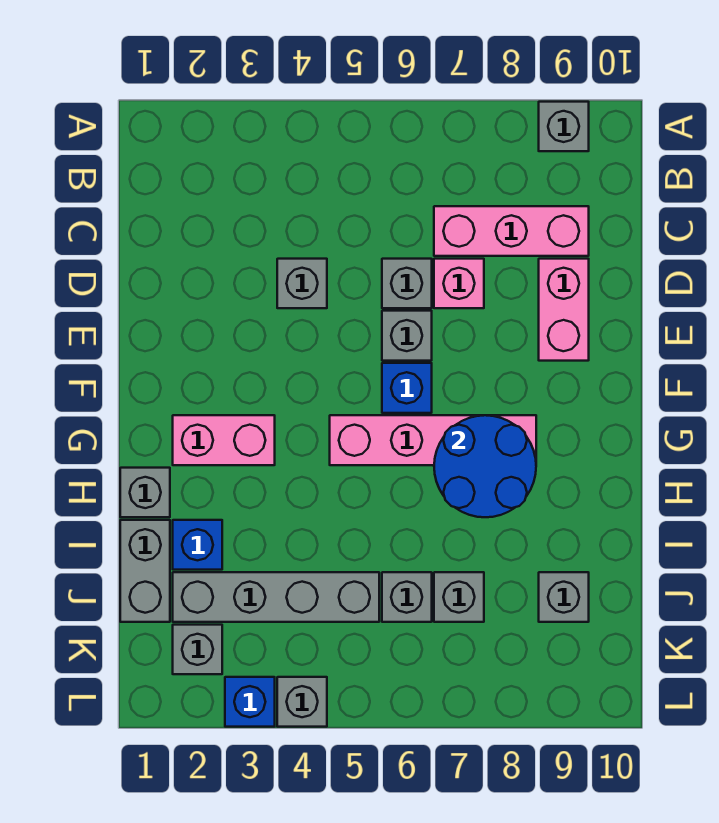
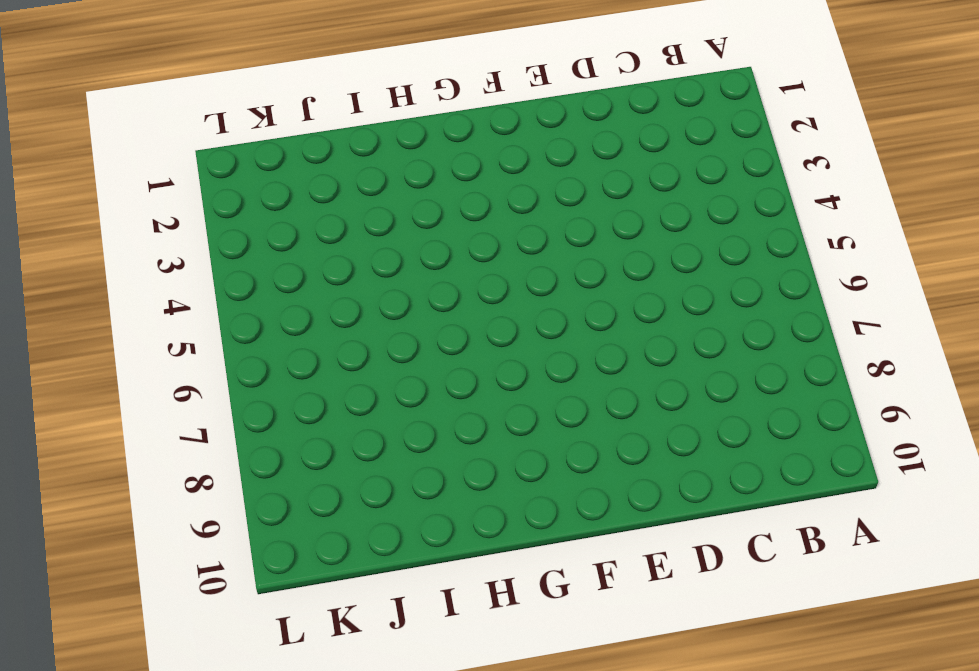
none -> grey brick A9 level 1
none -> pink brick C7:C9 level 1
none -> grey brick D4 level 1

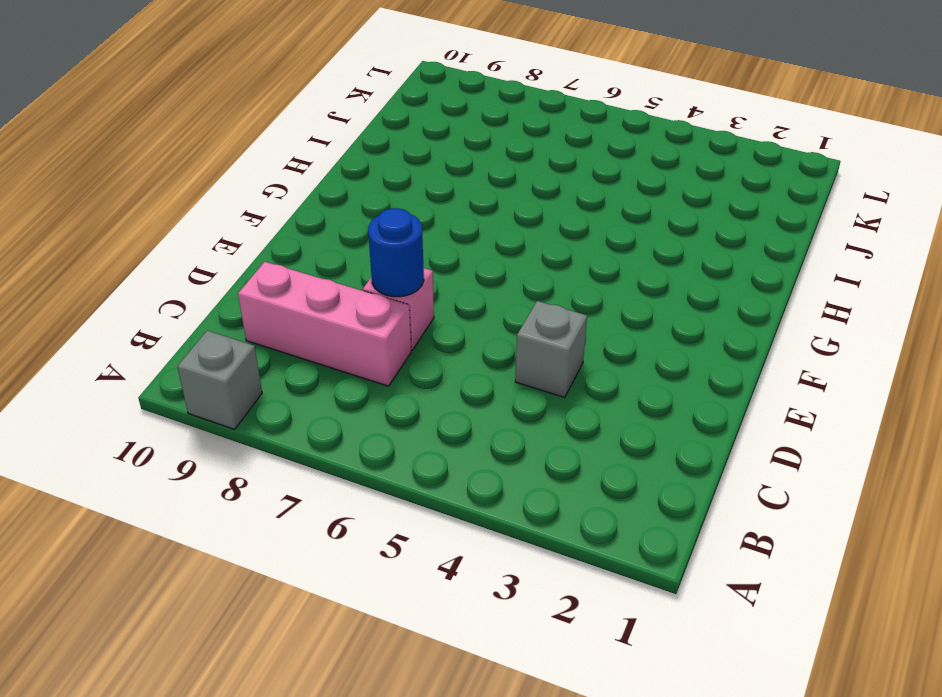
blue round brick D7 level 2 -> none
none -> grey brick D6 level 1
none -> pink brick D9:E9 level 1
none -> grey brick E6 level 1

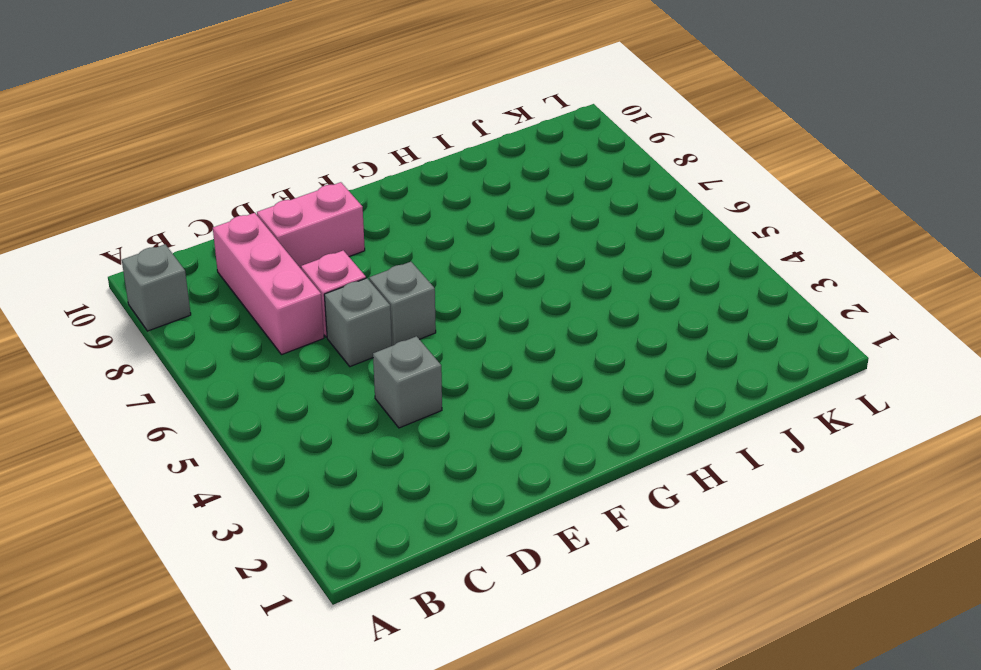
none -> blue brick F6 level 1
none -> pink brick G2:G3 level 1
none -> pink brick G5:G8 level 1

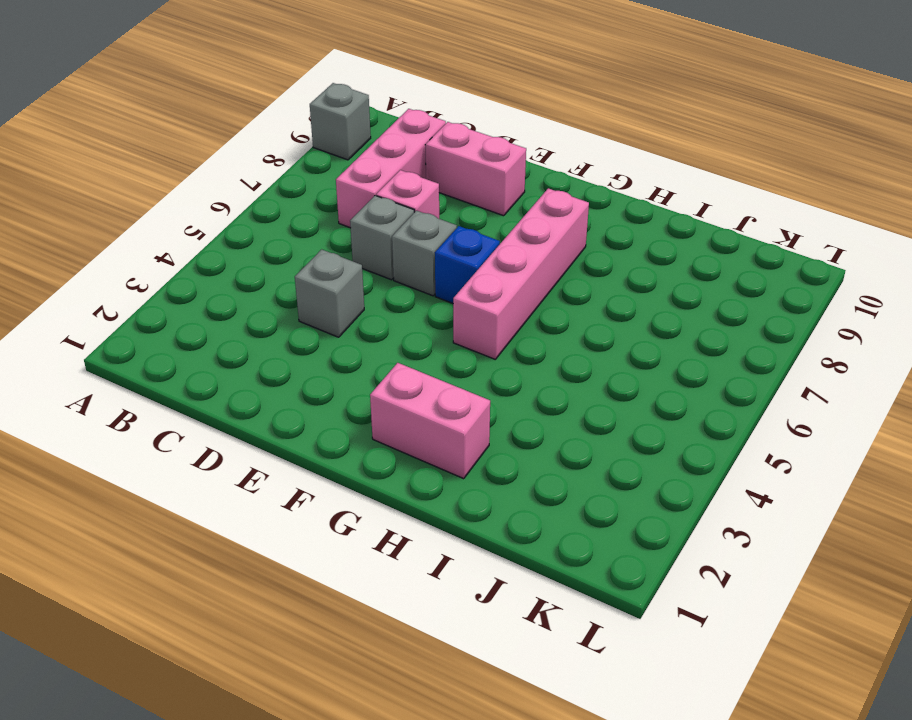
pink brick G2:H2 level 1 -> pink brick G2:G3 level 1
none -> grey brick H1 level 1
none -> grey brick I1:J1 level 1
none -> blue brick I2 level 1

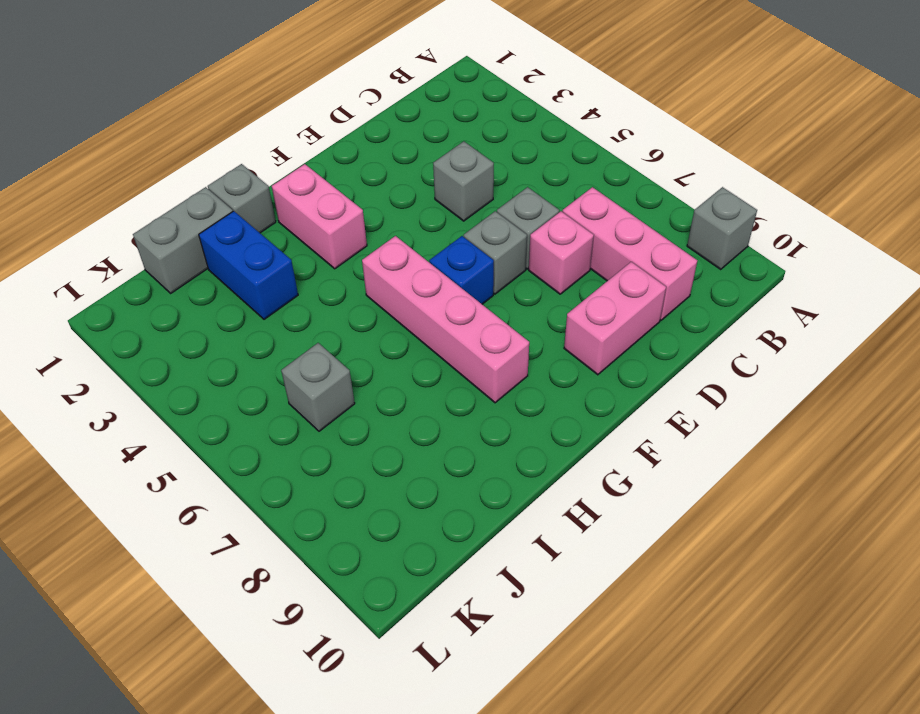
blue brick I2:I3 level 1 -> blue brick I2 level 1
none -> grey brick J2:J5 level 1
none -> grey brick J7 level 1
none -> grey brick J9 level 1

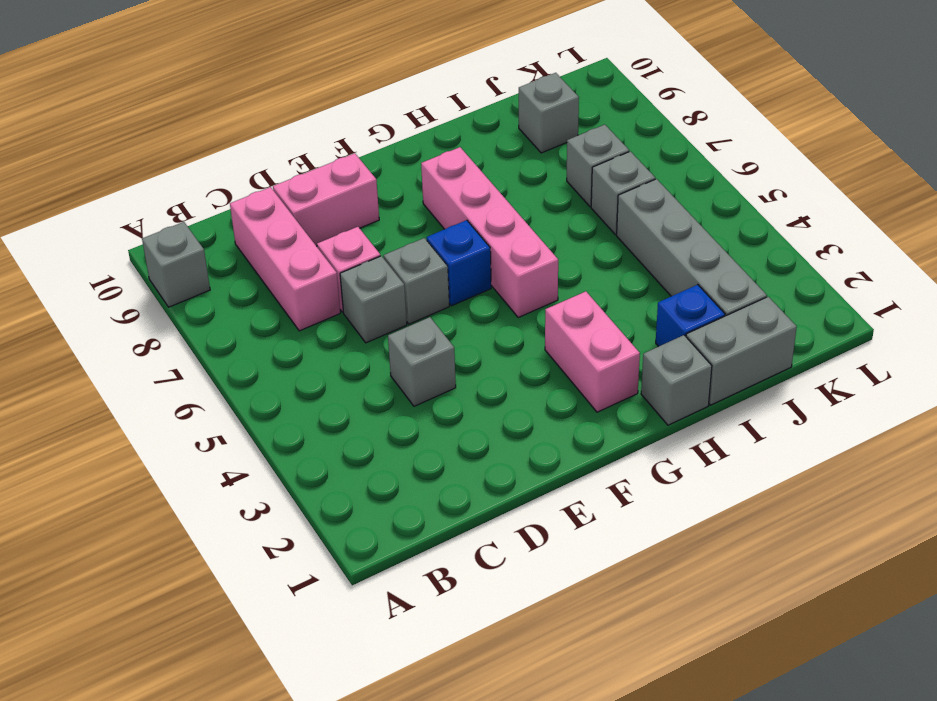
none -> grey brick K2 level 1
none -> blue brick L3 level 1
none -> grey brick L4 level 1

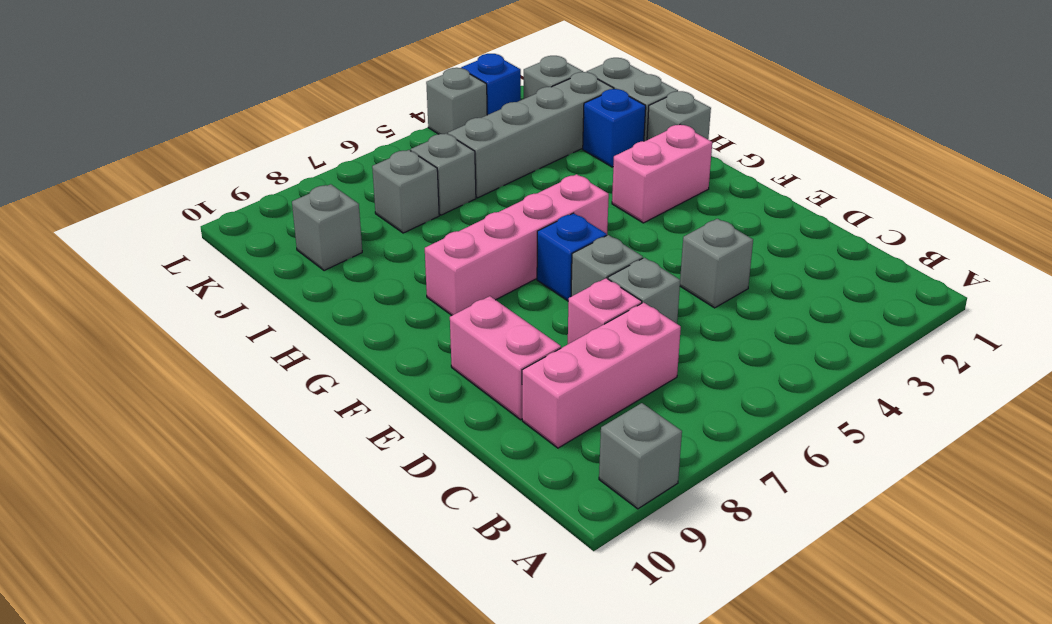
none -> blue round brick G7:H8 level 2

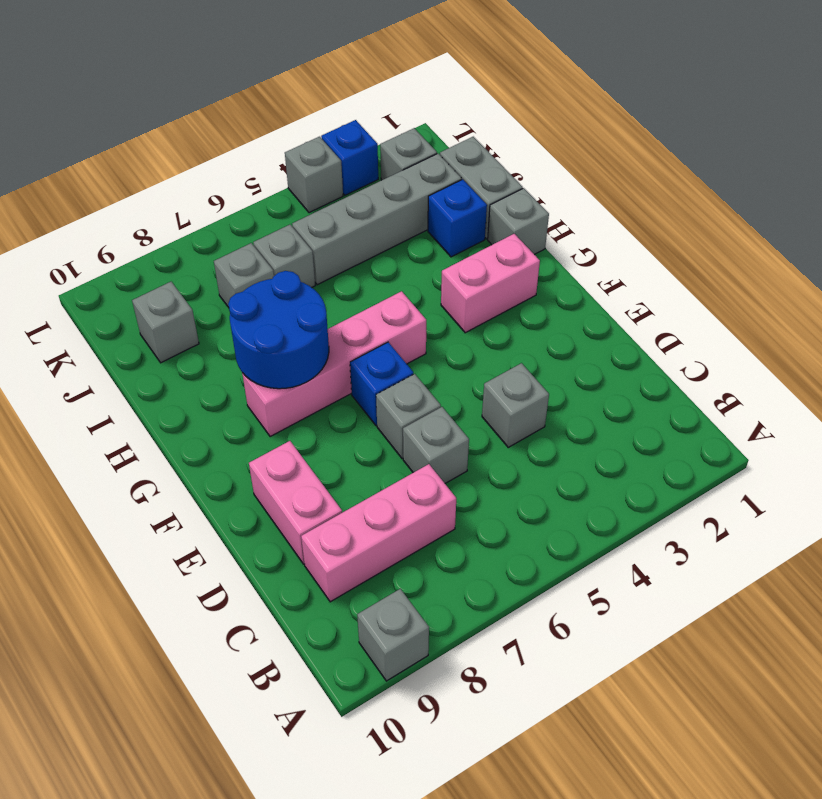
none -> pink brick D7 level 1

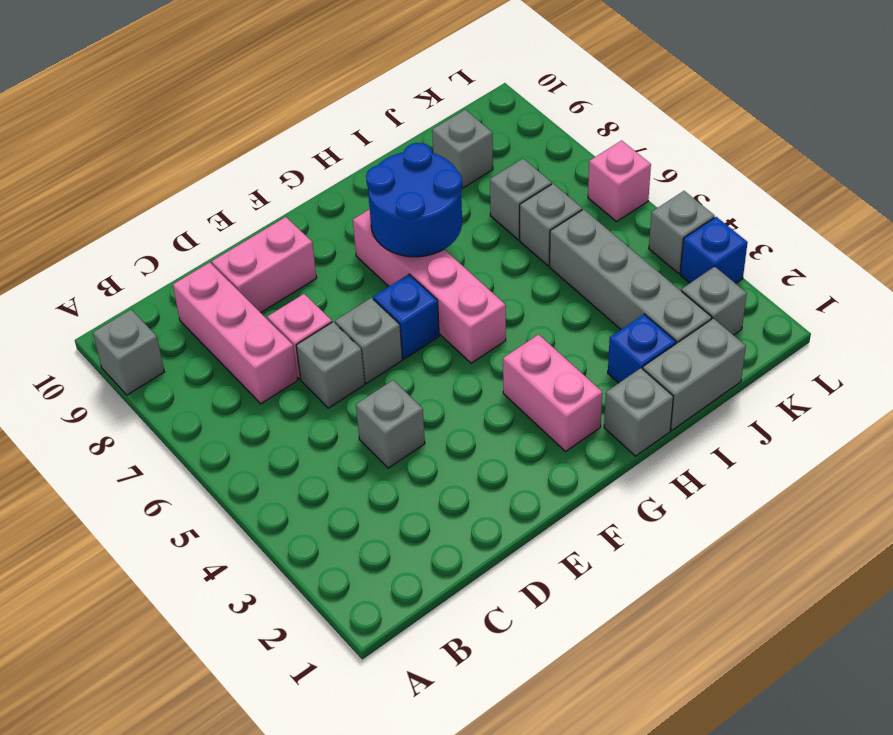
pink brick L6 level 1 -> none

